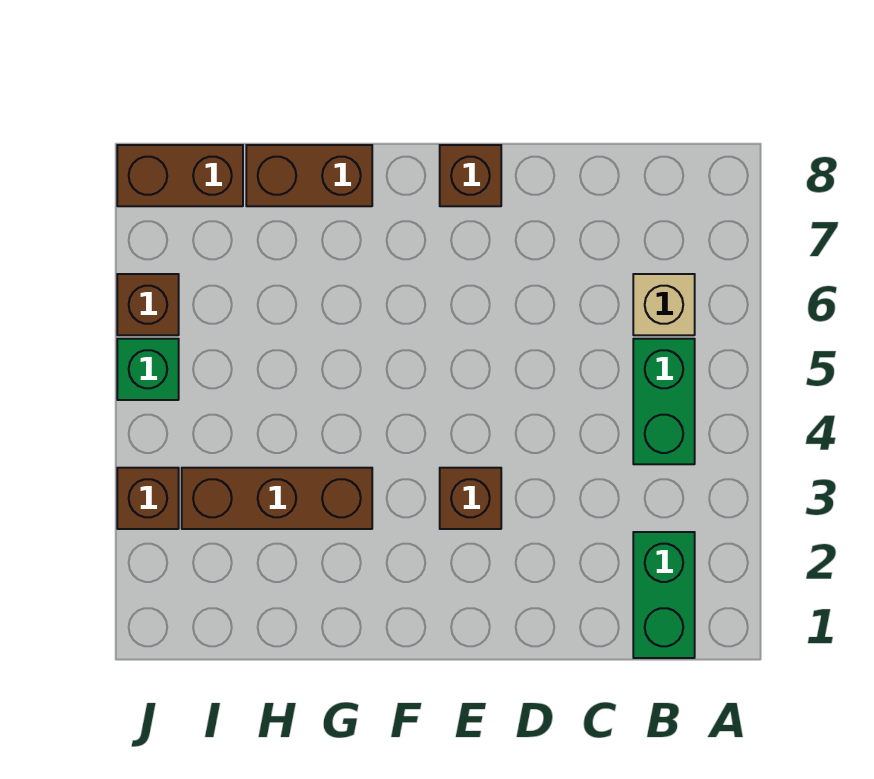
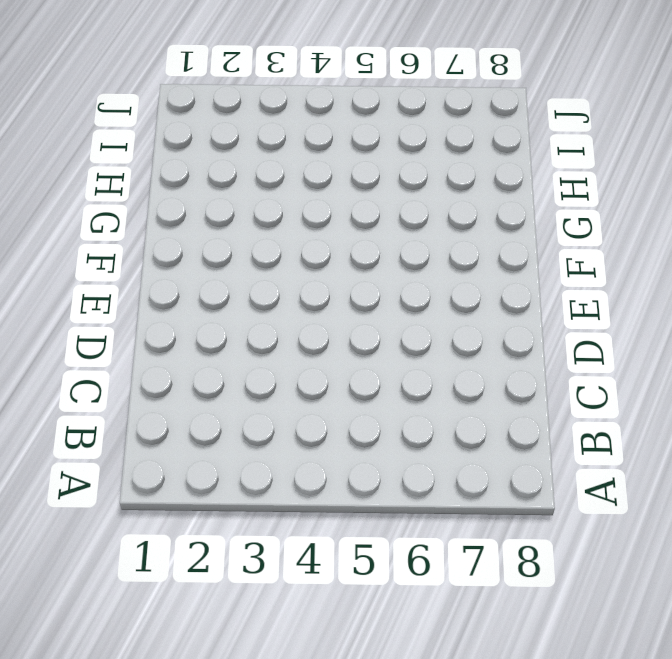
none -> green brick B1:B2 level 1
none -> green brick B4:B5 level 1

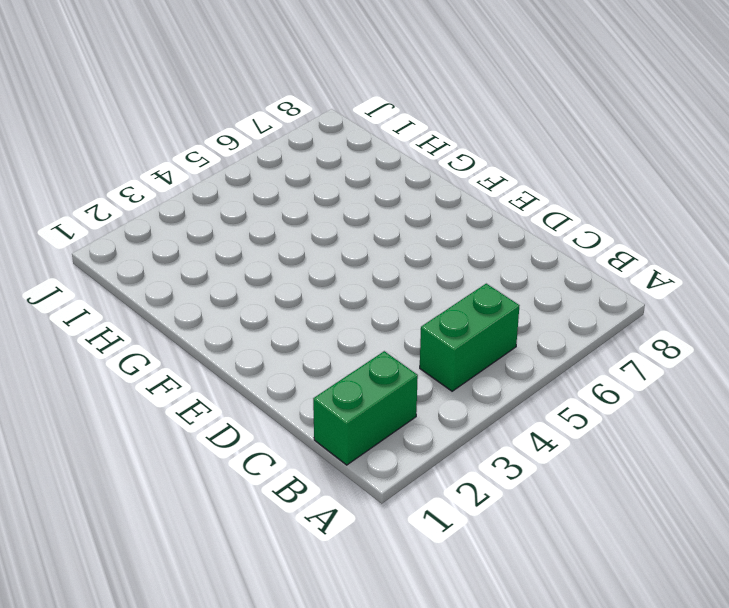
none -> tan brick B6 level 1
none -> brown brick E3 level 1

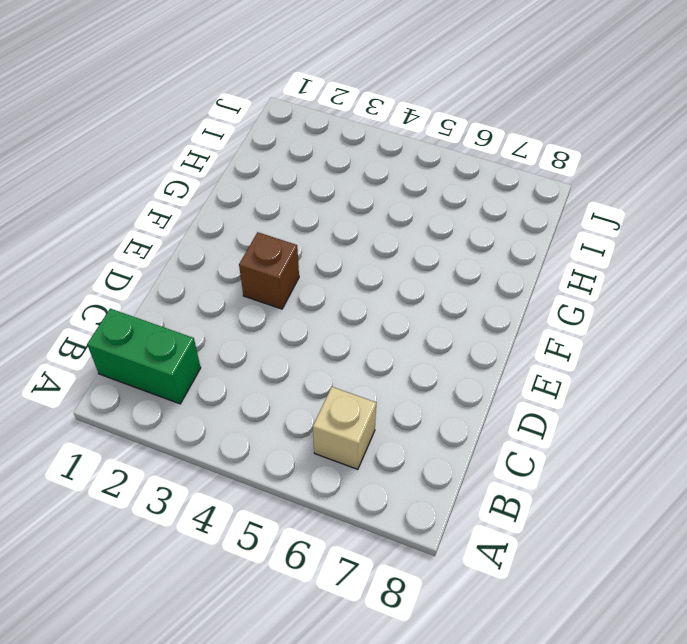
none -> green brick B4:B5 level 1
none -> brown brick E8 level 1

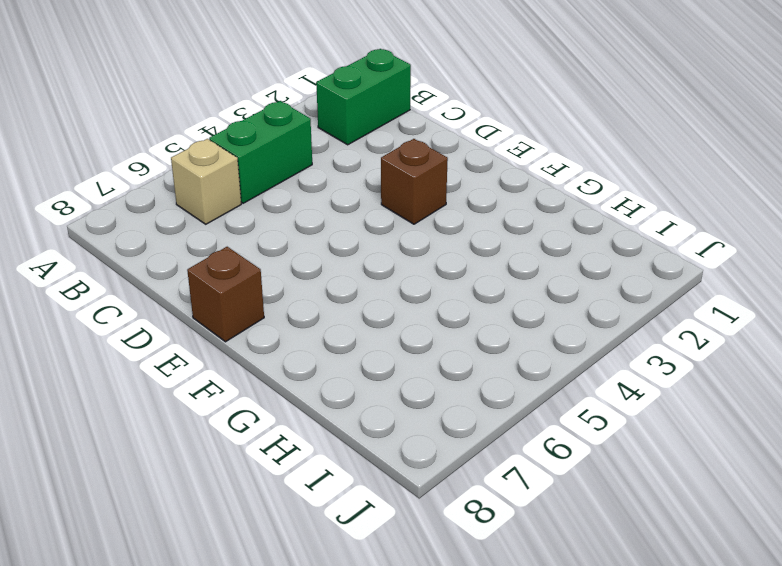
none -> brown brick G3:I3 level 1
none -> brown brick G8:H8 level 1

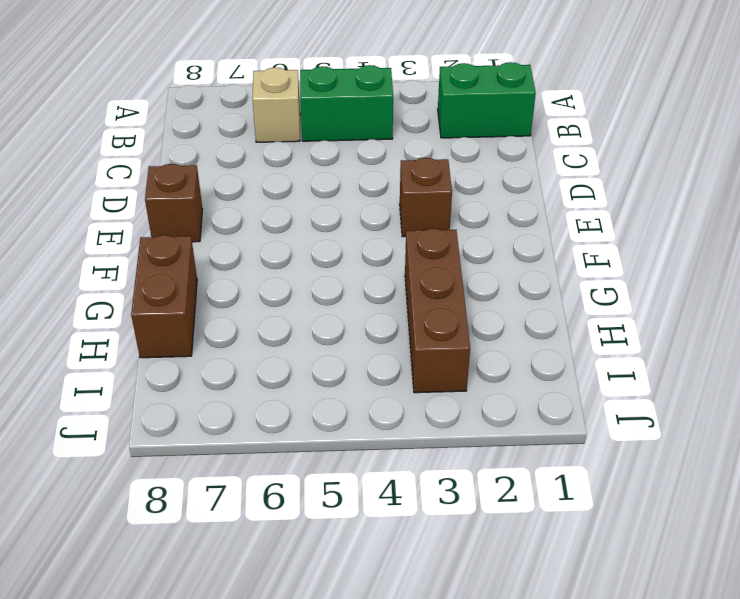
none -> brown brick I8:J8 level 1
none -> brown brick J3 level 1

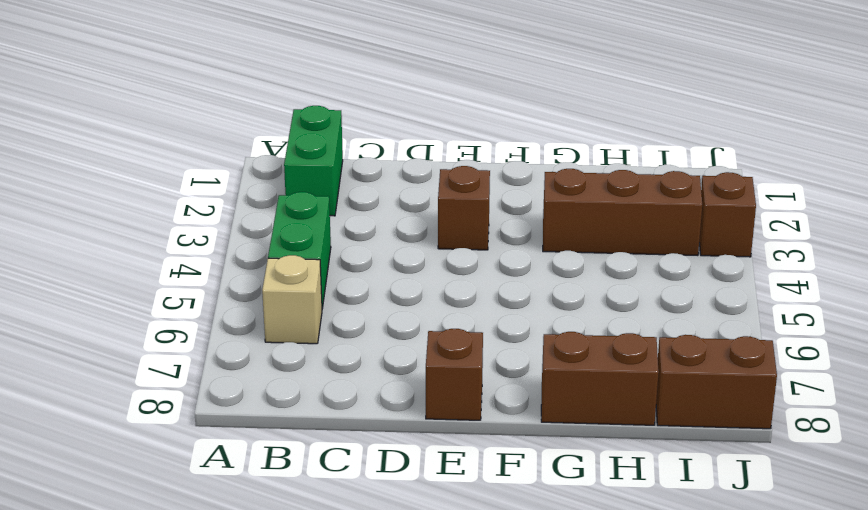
none -> green brick J5 level 1
none -> brown brick J6 level 1

